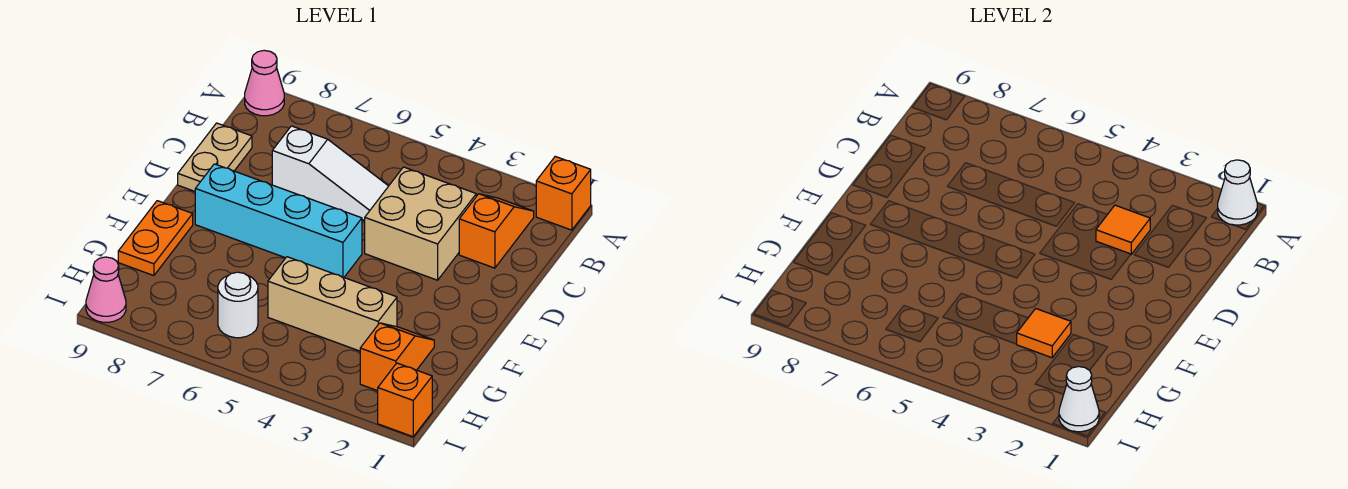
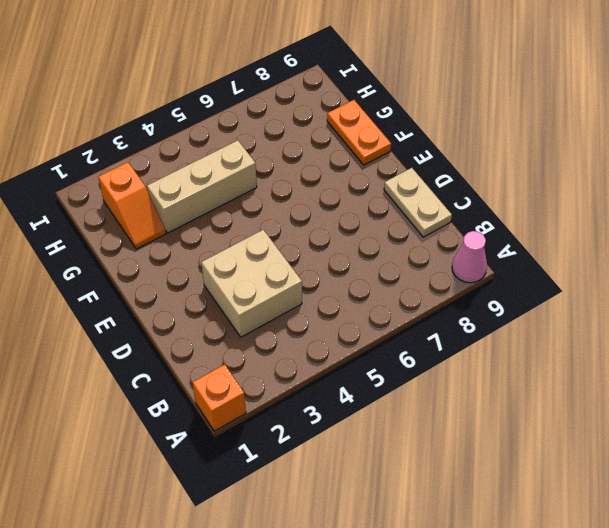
none -> orange slope B2:C2 level 1 top C
none -> white slope C5:C7 level 1 top 7
none -> cyan brick E5:E8 level 1

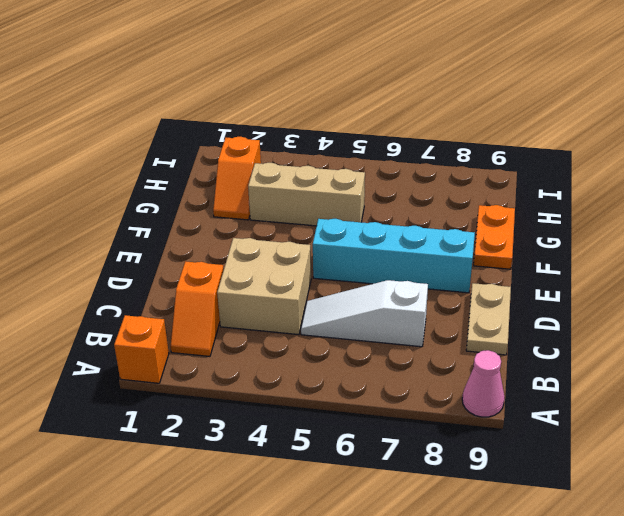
none -> white round brick H6 level 1
none -> orange brick I1 level 1
none -> pink cone I9 level 1

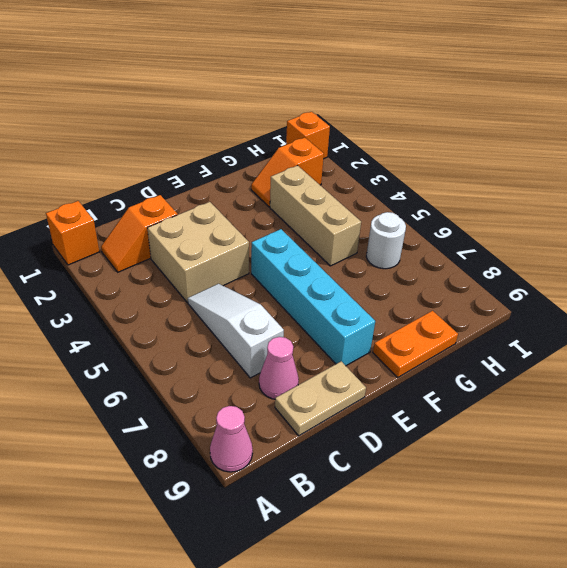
pink cone C8 level 1 -> pink cone I9 level 1
none -> white cone A1 level 2
none -> orange tile C3 level 2
none -> orange tile G3 level 2

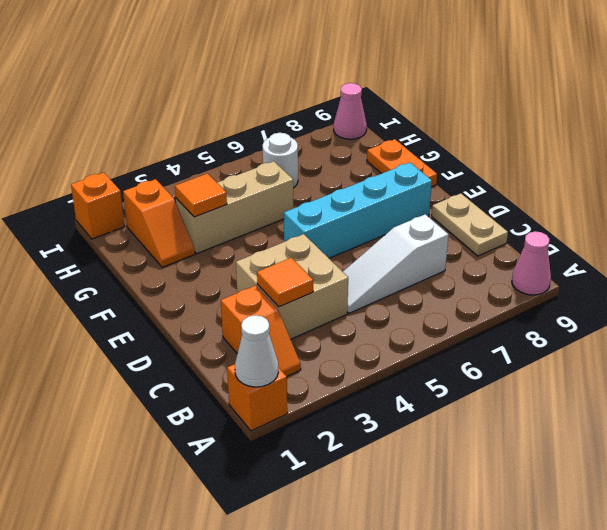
none -> white cone I1 level 2

